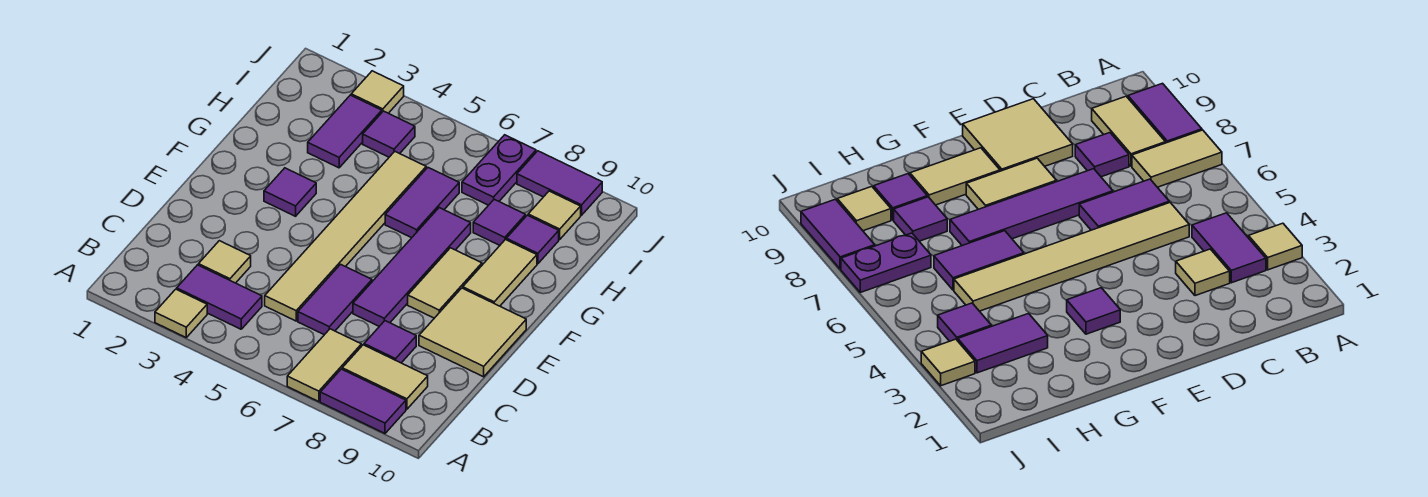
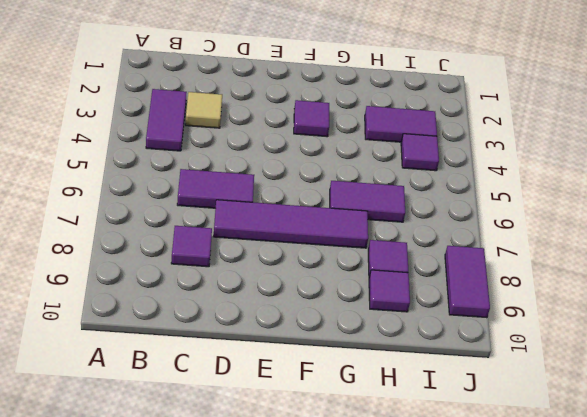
none -> tan tile A3 level 1
none -> tan tile A7:B7 level 1
none -> purple tile A8:A9 level 1

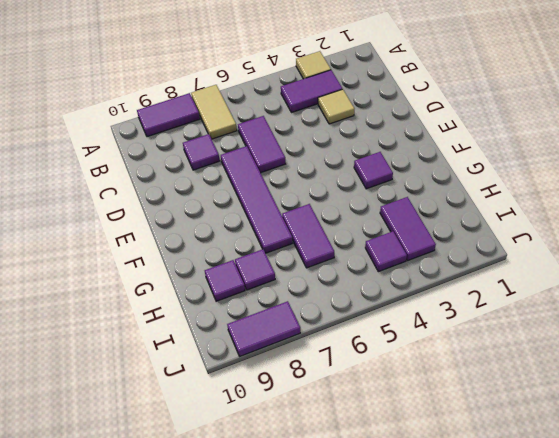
none -> tan tile B8:B9 level 1
none -> tan tile C5:H5 level 1
none -> tan tile D9:E10 level 1

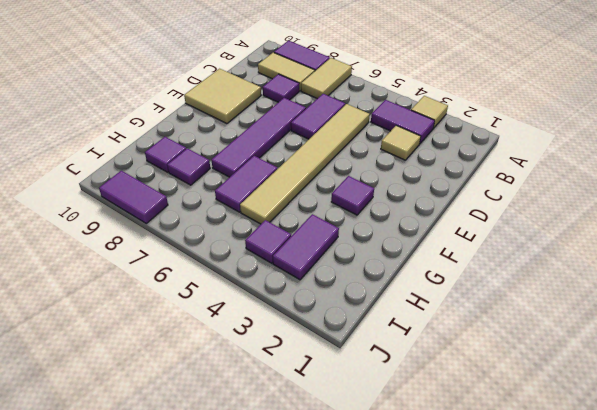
none -> tan tile E8:F8 level 1
none -> tan tile F9:G9 level 1
none -> purple plate I7:J7 level 1

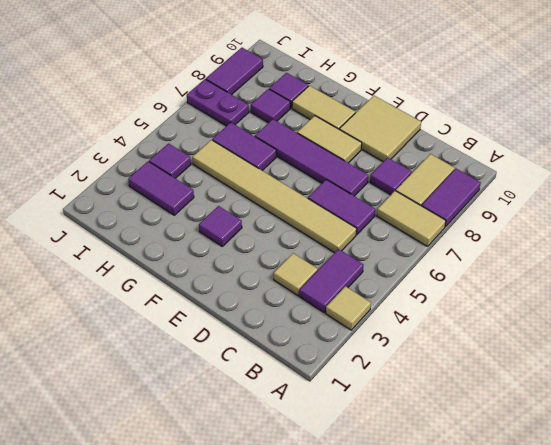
none -> tan tile I9 level 1
none -> tan tile J3 level 1

